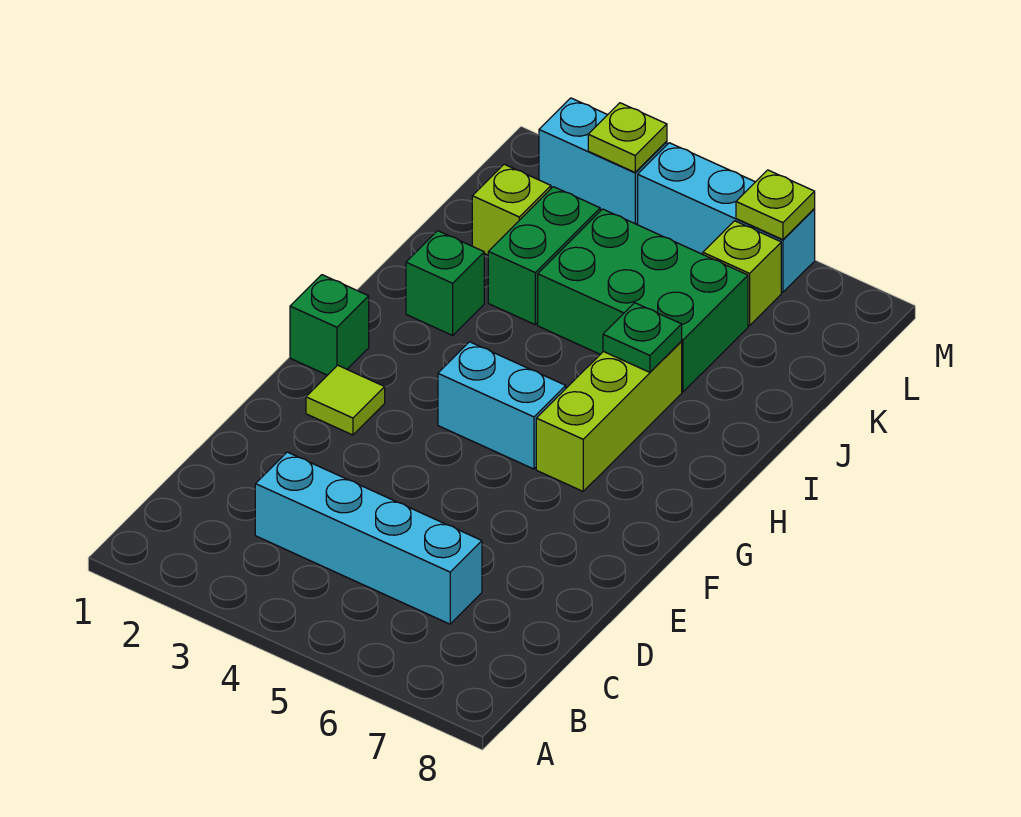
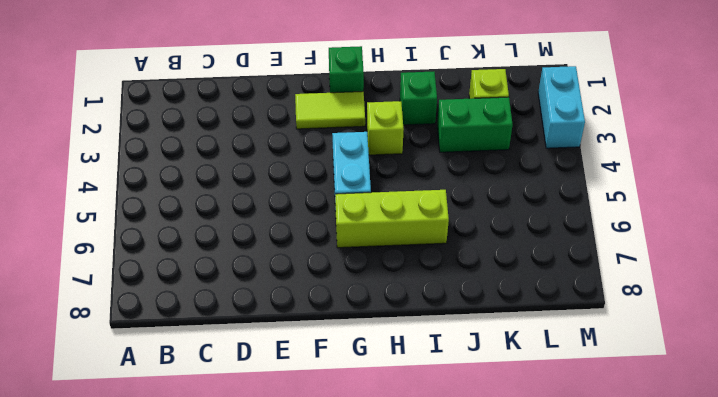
lime tile F2:G2 level 1 -> lime tile F2 level 1
lime brick H3 level 1 -> lime brick L6 level 1
none -> cyan brick C3:C6 level 1
none -> green brick J4:K6 level 1
none -> cyan brick M4:M6 level 1

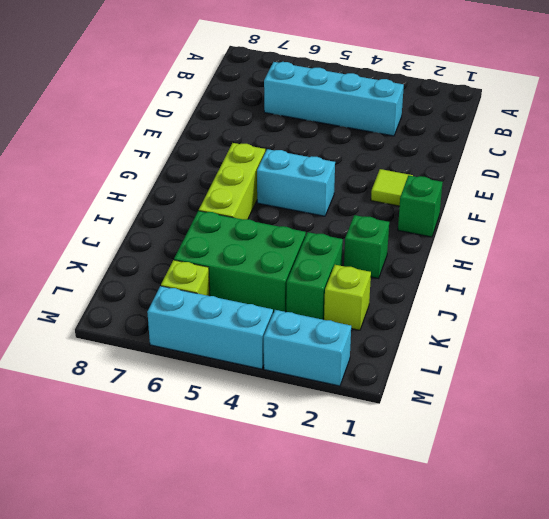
none -> green plate I6 level 2
none -> lime plate M3 level 2
none -> lime plate M6 level 2

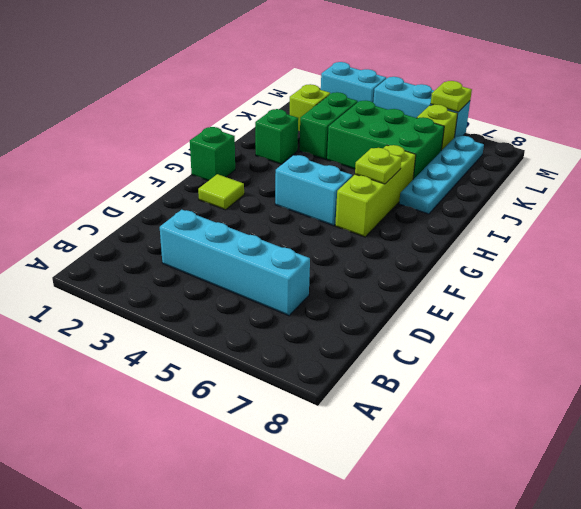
lime plate H6 level 2 -> lime plate M3 level 2
cyan plate I7:L7 level 1 -> none
none -> green plate I6 level 2

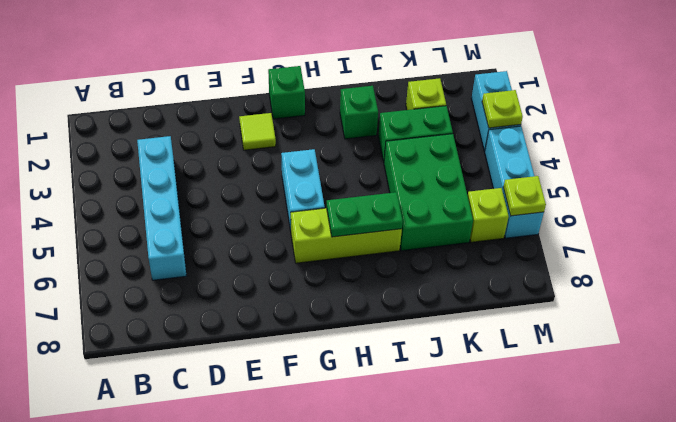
green plate H6:I6 level 2 -> green plate I6 level 2

